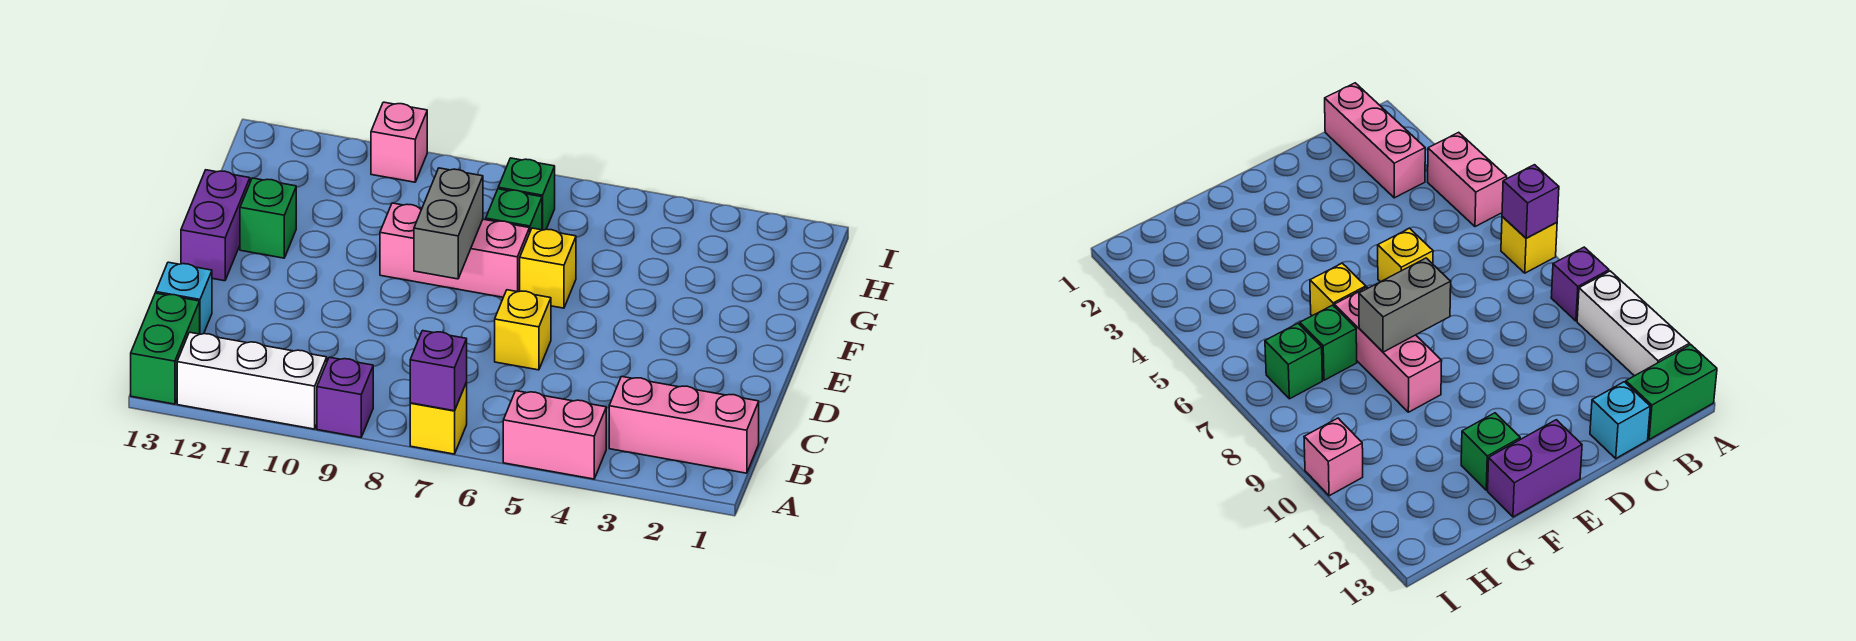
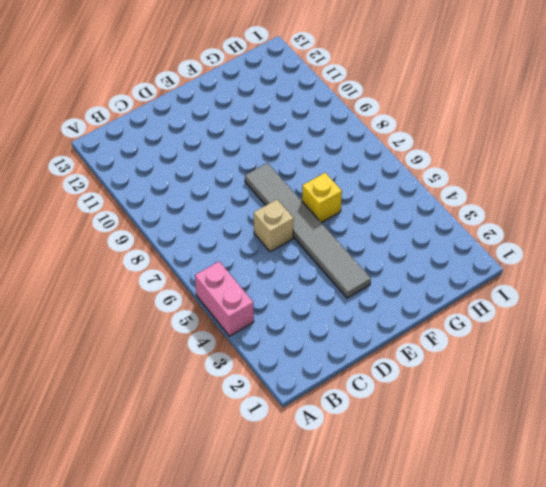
tan brick D6 level 1 -> yellow brick D6 level 1
grey tile E3:E8 level 1 -> none
none -> yellow brick A7 level 1
none -> purple brick A9 level 1
none -> white brick A10:A12 level 1

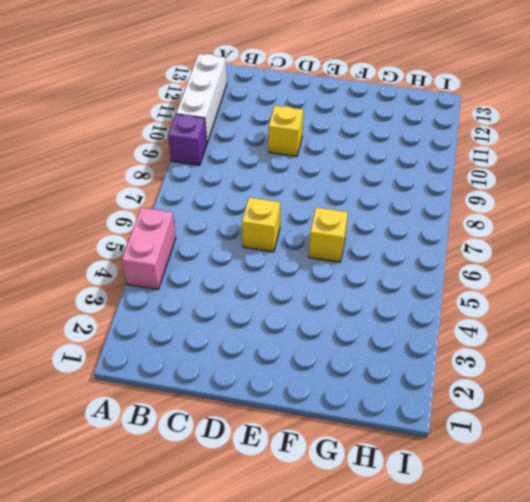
yellow brick D10 level 1 -> yellow brick A7 level 1
none -> green brick A13:B13 level 1
none -> pink brick B1:B3 level 1
none -> cyan brick C13 level 1

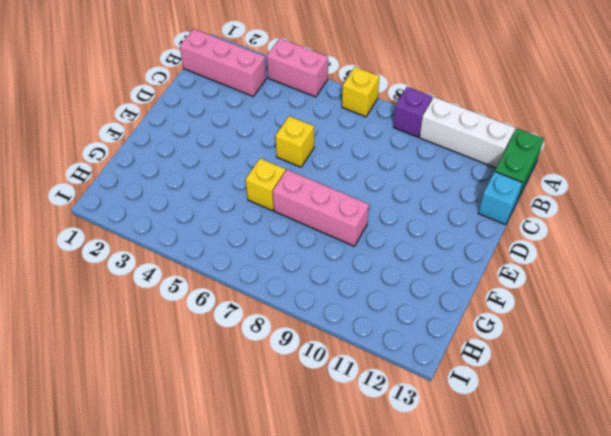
none -> purple brick E13:F13 level 1
none -> green brick F12 level 1
none -> green brick G7 level 1

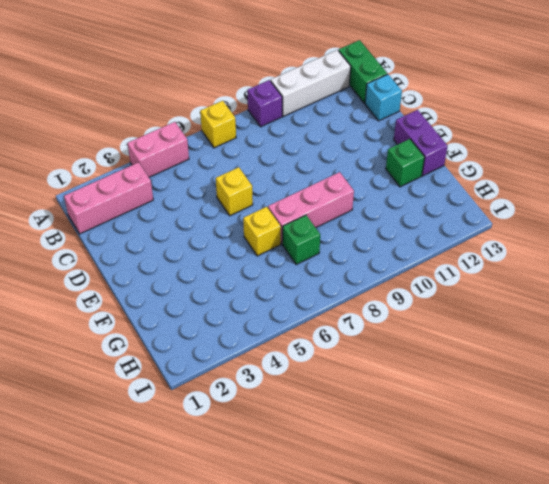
none -> green brick H7 level 1
none -> pink brick I10 level 1
none -> purple brick A7 level 2

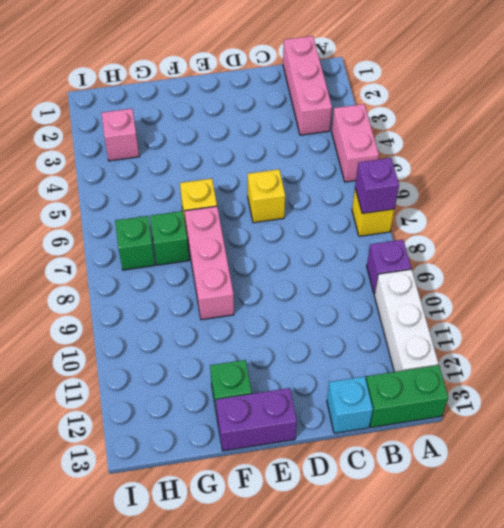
pink brick H3 level 1 -> pink brick I10 level 1
none -> grey brick E8:F8 level 2

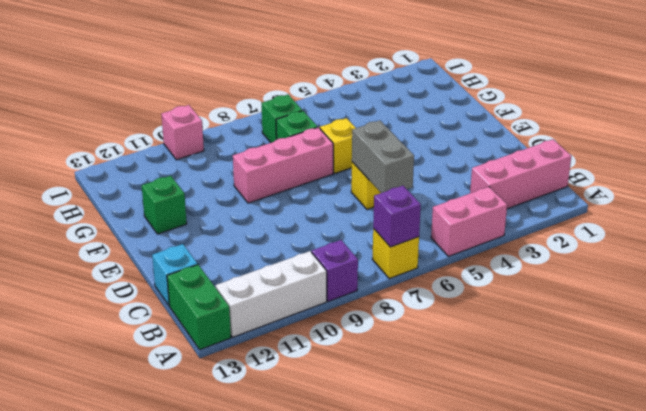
grey brick C6:D6 level 2 -> grey brick E8:F8 level 2
none -> purple brick E13:F13 level 1

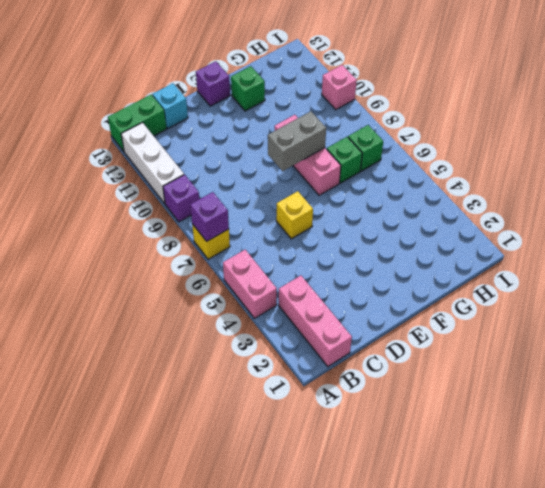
purple brick E13 level 1 -> purple brick E13:F13 level 1
none -> yellow brick F6 level 1

